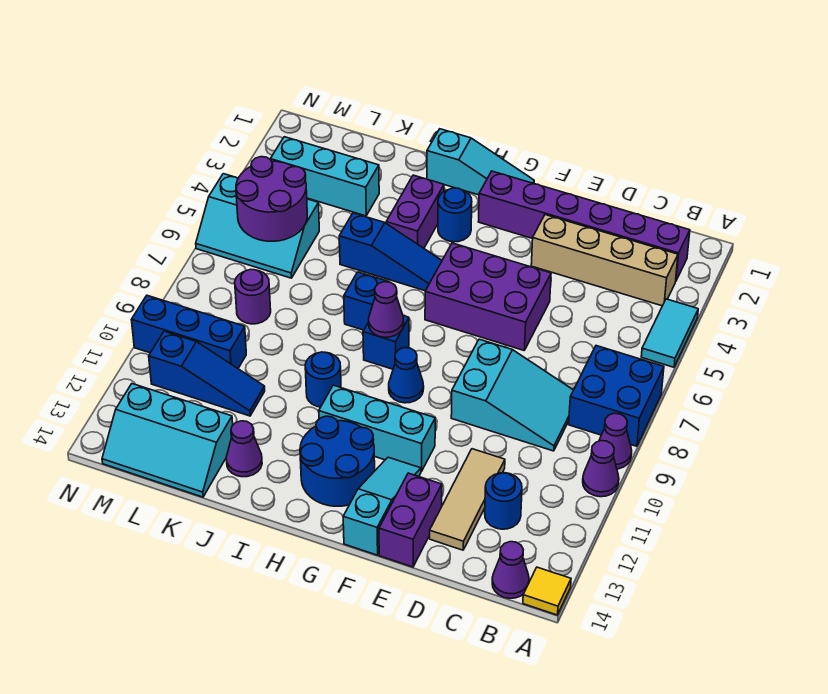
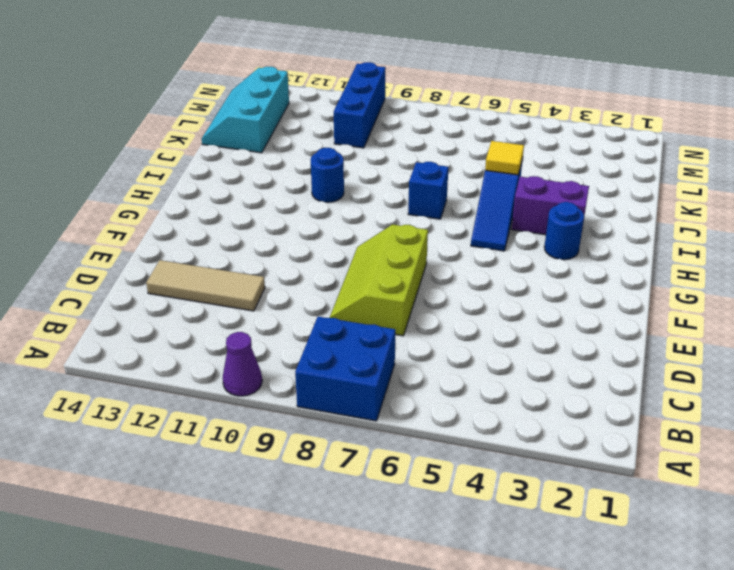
lime slope D7:F8 level 1 top 7 -> cyan slope C8:E9 level 1 top E
yellow tile J5 level 2 -> yellow tile A14 level 1
none -> cyan tile A4:A5 level 1
none -> purple cone A9 level 1
none -> purple brick B2:G2 level 1
none -> tan brick B3:E3 level 1

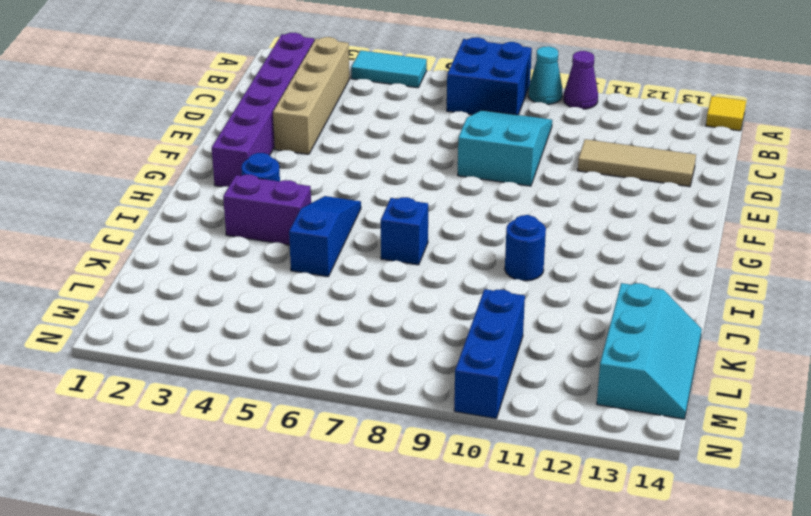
cyan cone A9 level 1 -> purple cone A9 level 1
none -> purple cone B14 level 1
none -> blue round brick C12 level 1
none -> purple brick E5:G6 level 1
none -> purple brick E13:E14 level 1

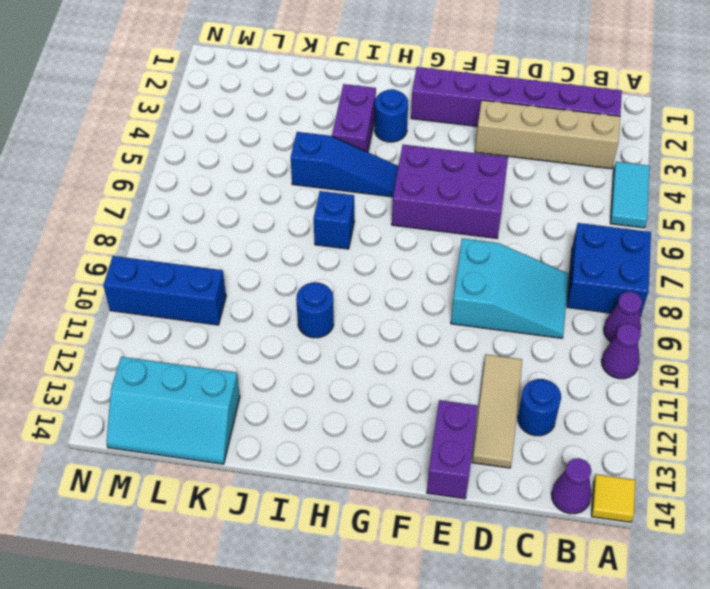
none -> cyan brick F11:H11 level 1
none -> cyan slope F12:F14 level 1 top 14
none -> cyan slope G1:I1 level 1 top I
none -> blue cone G9 level 1

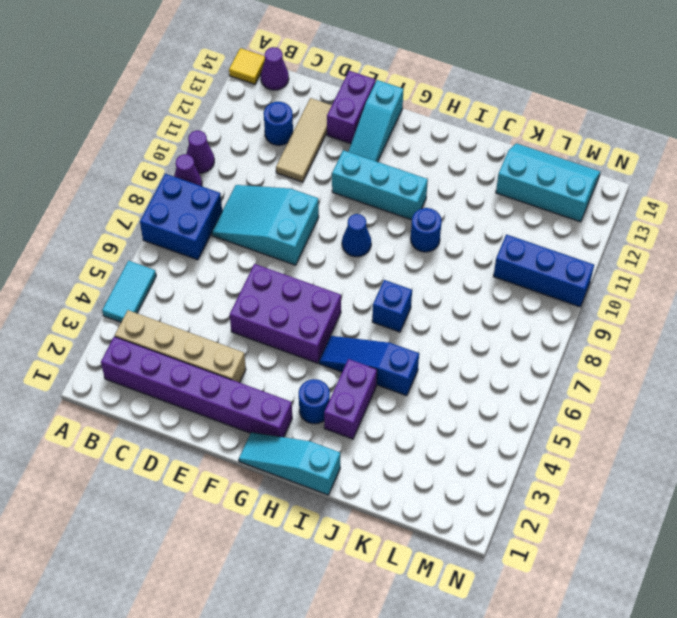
none -> blue round brick G12:H13 level 1
none -> blue brick H8 level 1
none -> purple cone J13 level 1
none -> cyan brick K3:M3 level 1

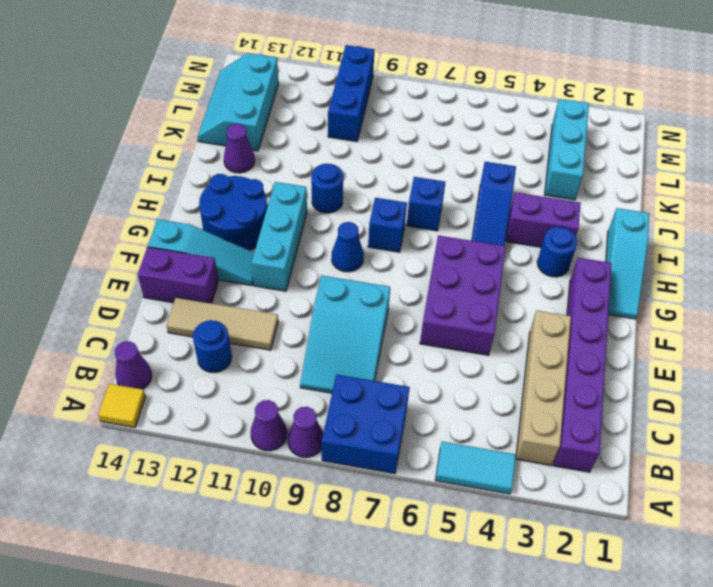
none -> blue slope K11:M11 level 1 top M
none -> cyan slope L5:N6 level 1 top 5
none -> purple round brick L8 level 1
none -> purple cone H8 level 2

